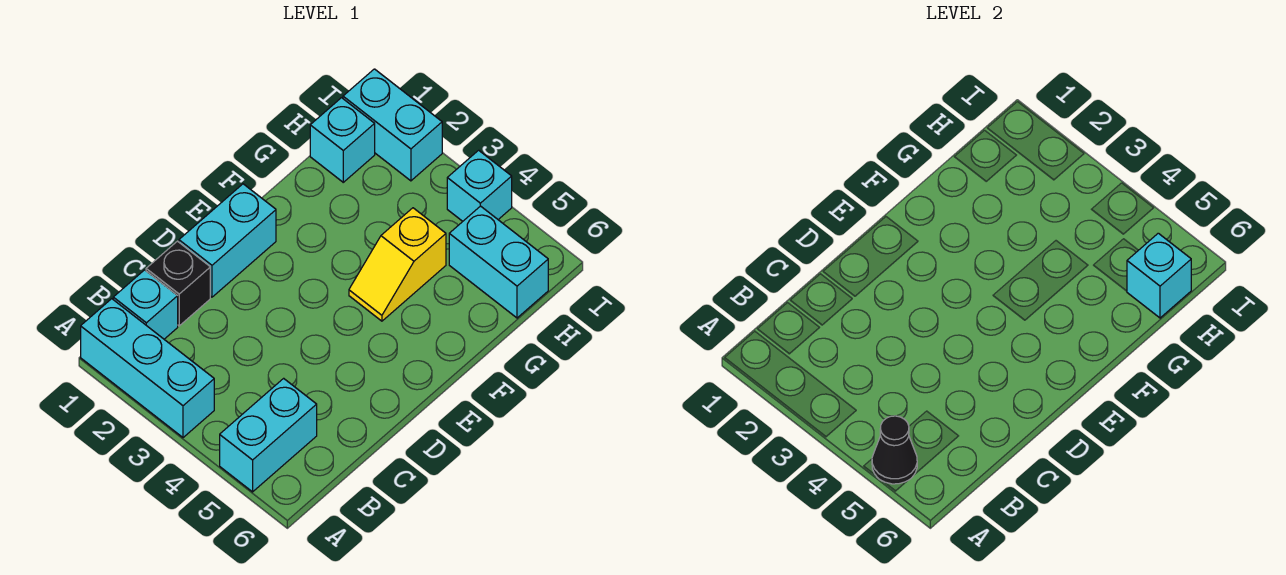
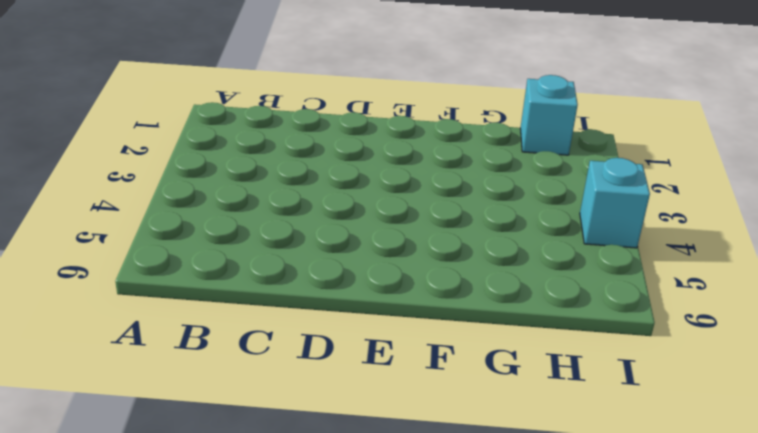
none -> cyan brick A1:A3 level 1
none -> cyan brick A5:B5 level 1
none -> cyan brick B1 level 1

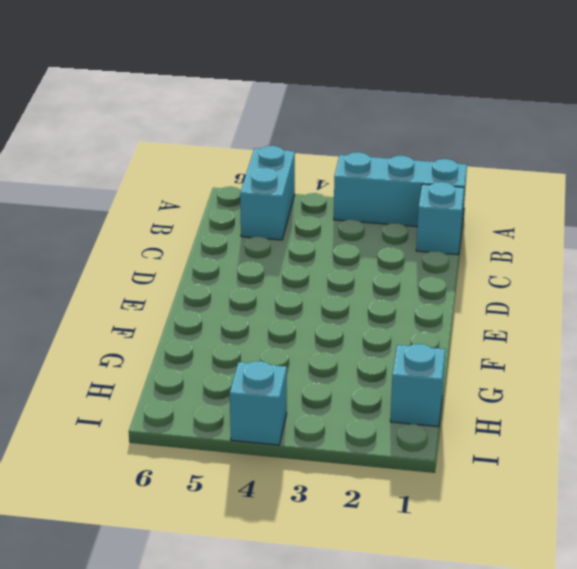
none -> black brick C1 level 1
none -> cyan brick D1:E1 level 1
none -> yellow slope F4:G4 level 1 top G

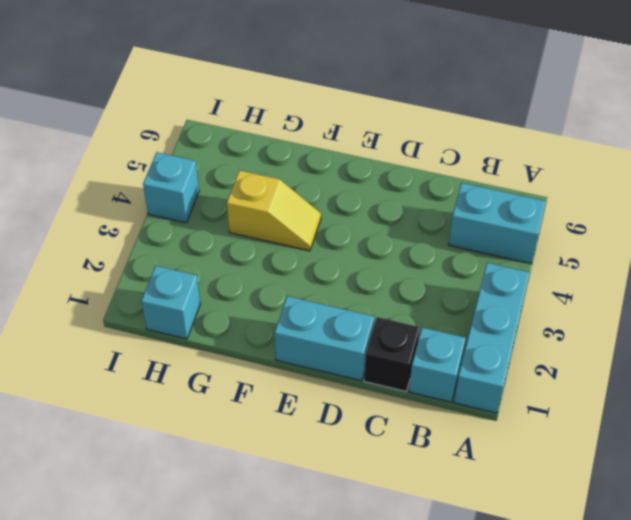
none -> cyan brick H5:H6 level 1
none -> cyan brick I1:I2 level 1
none -> black cone A5 level 2

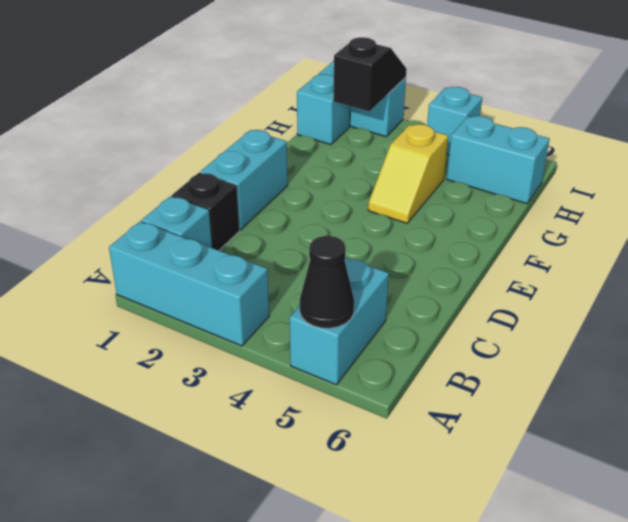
black slope H2:I2 level 2 top H -> none
none -> cyan brick H6 level 2

